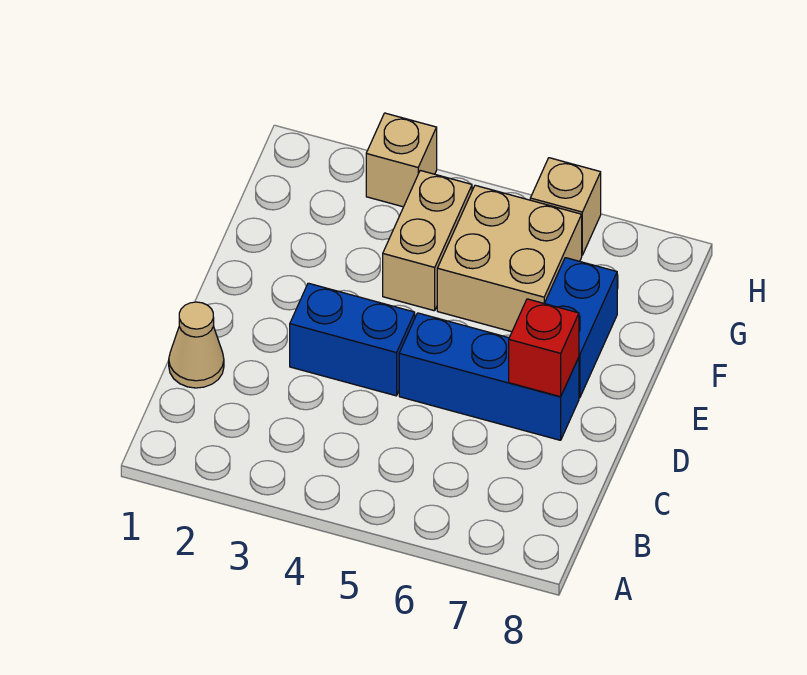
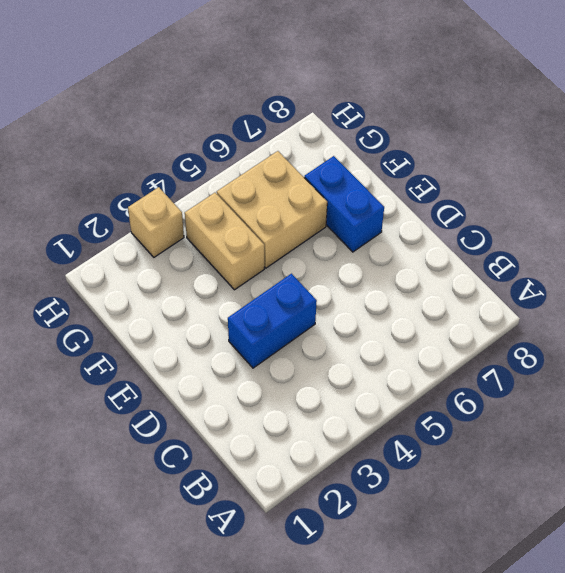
none -> tan cone C1 level 1
none -> blue brick D5:D7 level 1

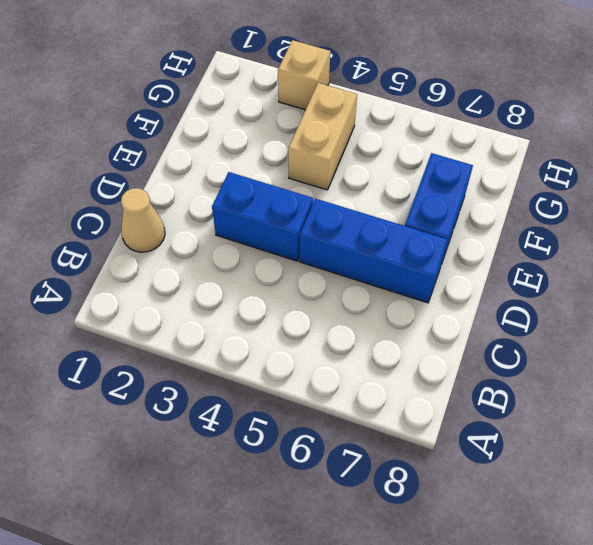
none -> tan brick F5:G6 level 1
none -> tan brick H6 level 1

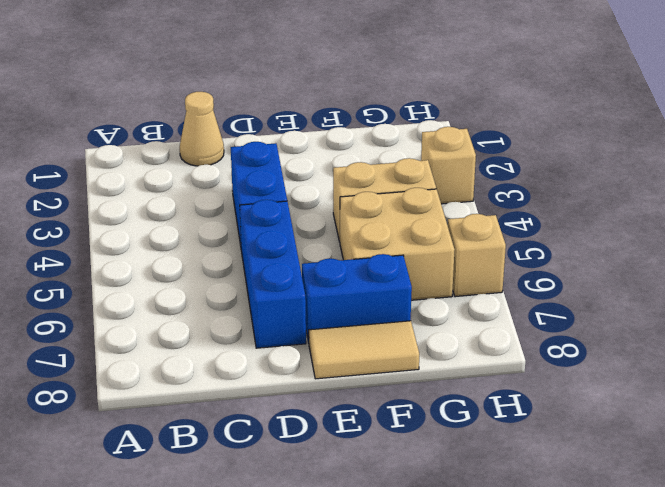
tan tile E8:F8 level 1 -> none
none -> red brick D7 level 2

